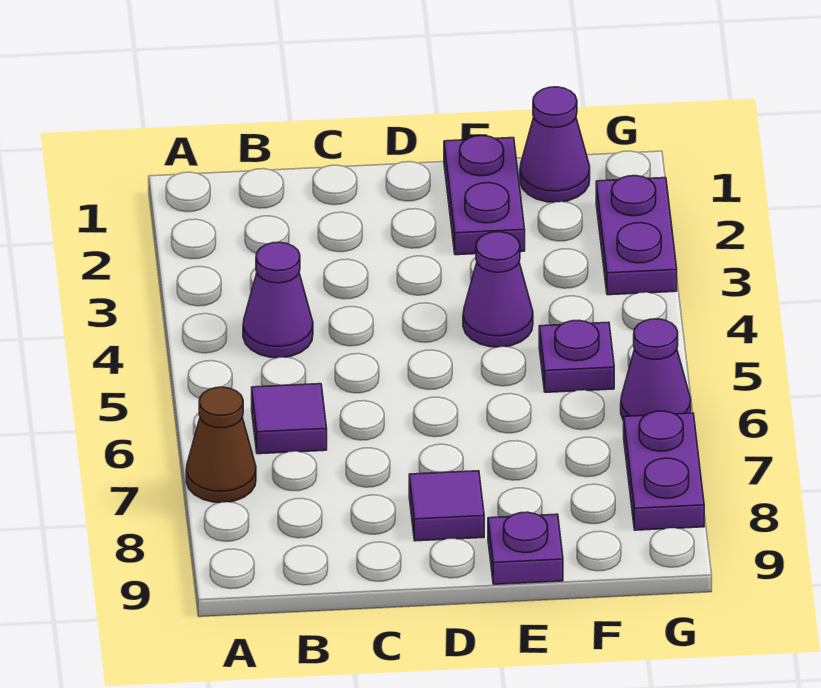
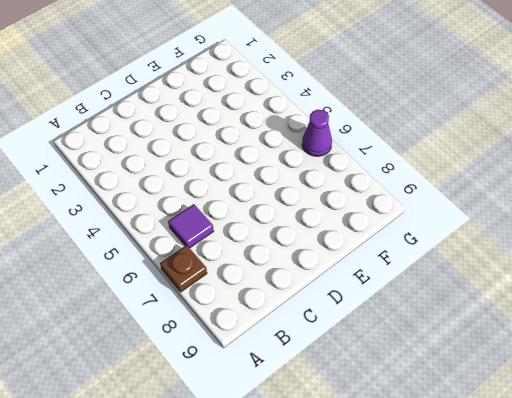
brown plate A7 level 1 -> brown cone A7 level 1
none -> purple cone B4 level 1
none -> purple tile D8 level 1
none -> purple plate E1:E2 level 1

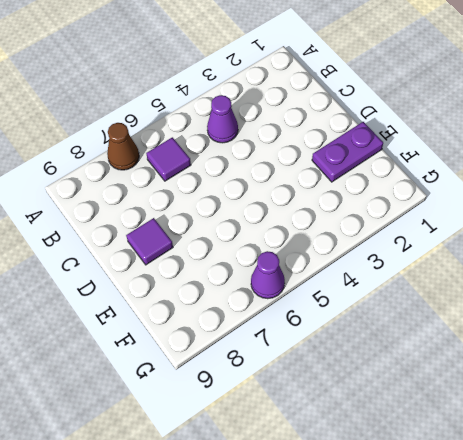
none -> purple cone E4 level 1
none -> purple plate E9 level 1
none -> purple cone F1 level 1

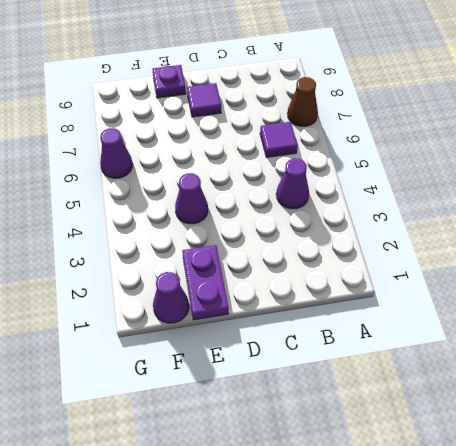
none -> purple plate F5 level 1
none -> purple plate G2:G3 level 1
none -> purple plate G7:G8 level 1

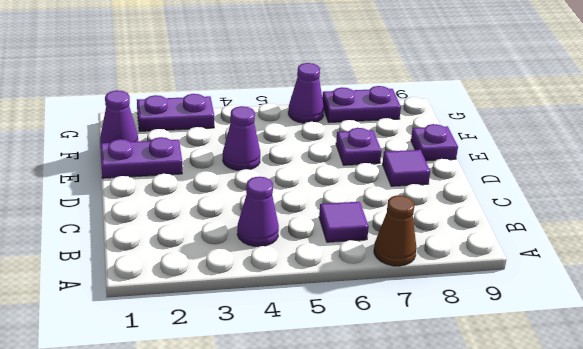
purple plate E7 level 1 -> purple plate F5 level 1

